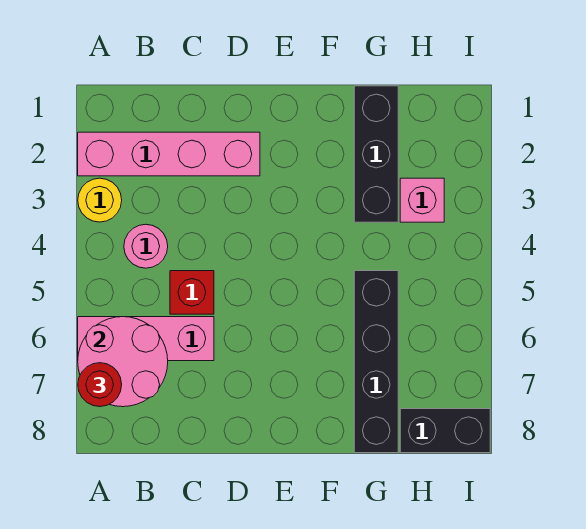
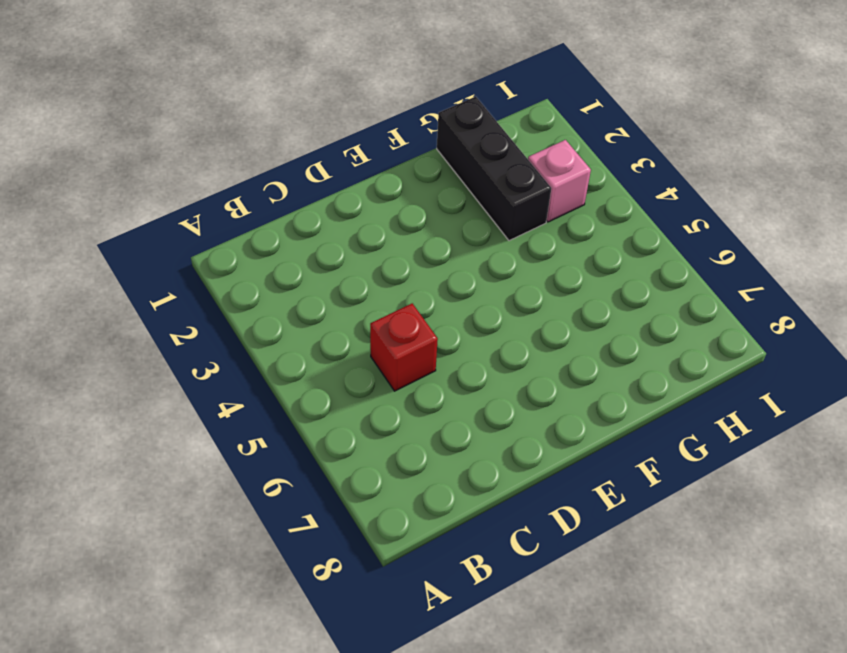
none -> pink brick A2:D2 level 1
none -> yellow round brick A3 level 1

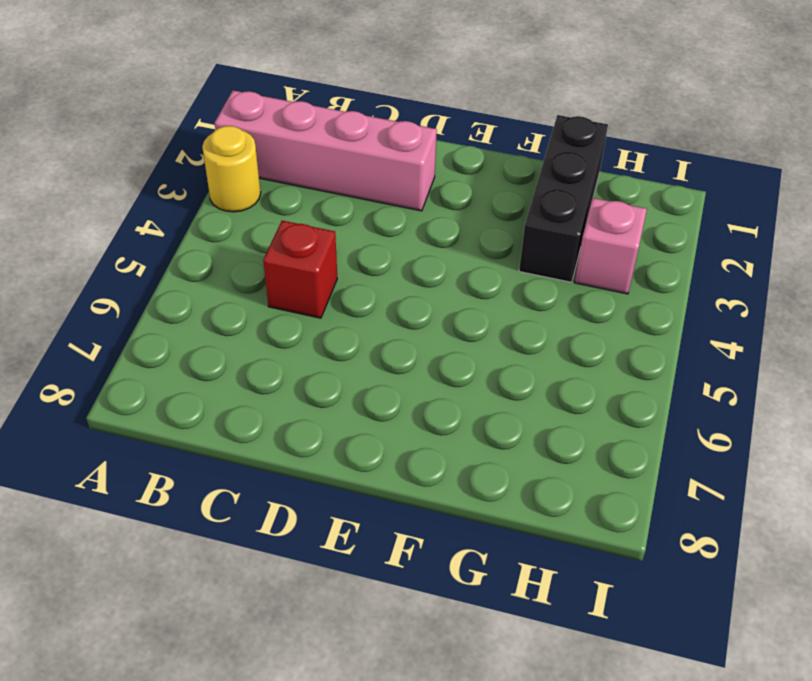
none -> pink brick A6:C6 level 1
none -> pink round brick B4 level 1

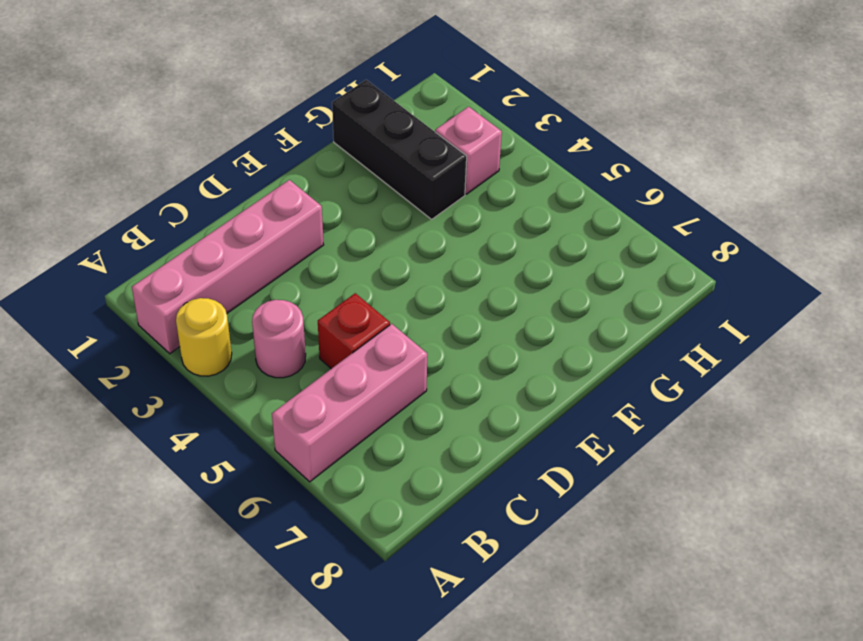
none -> black brick G5:G8 level 1
none -> black brick H8:I8 level 1

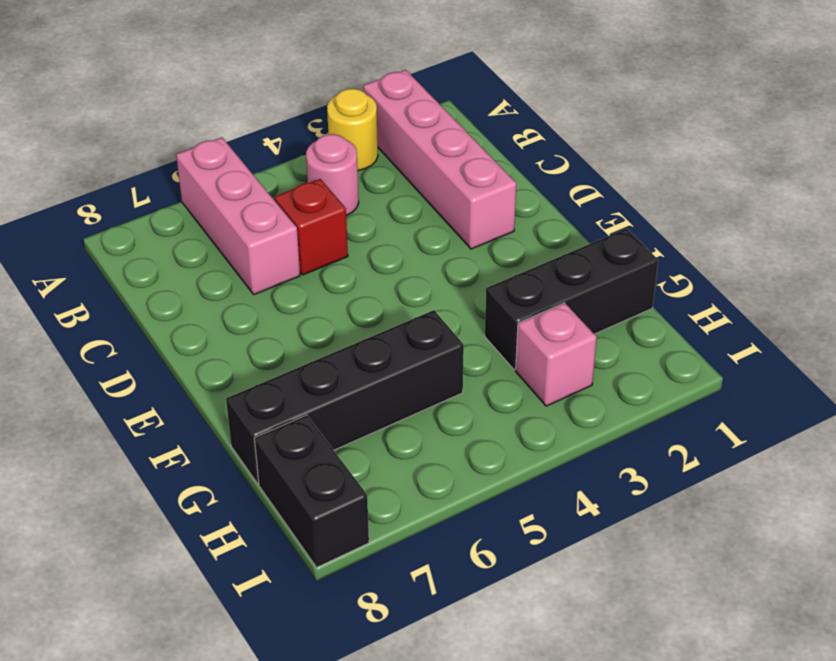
none -> pink round brick A6:B7 level 2
none -> red round brick A7 level 3

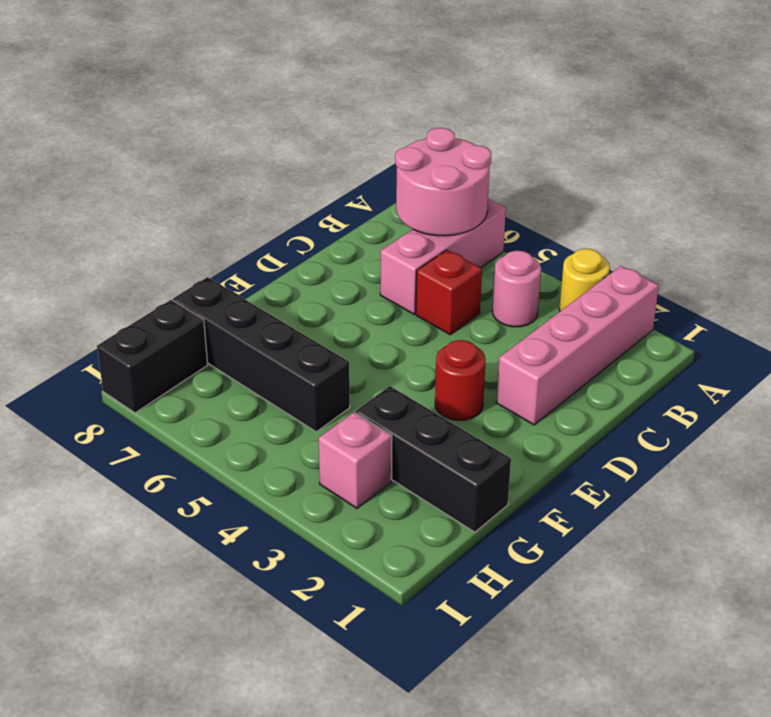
red round brick E3 level 1 -> red round brick A7 level 3

